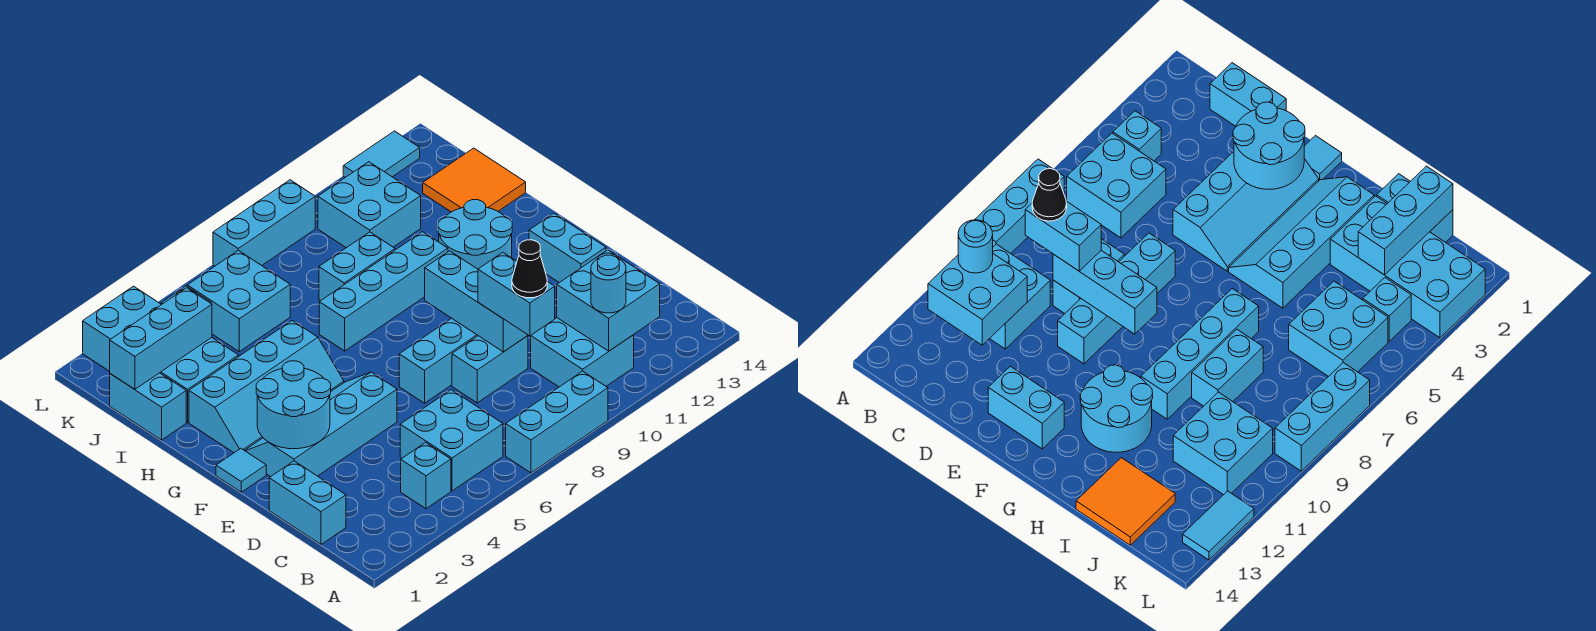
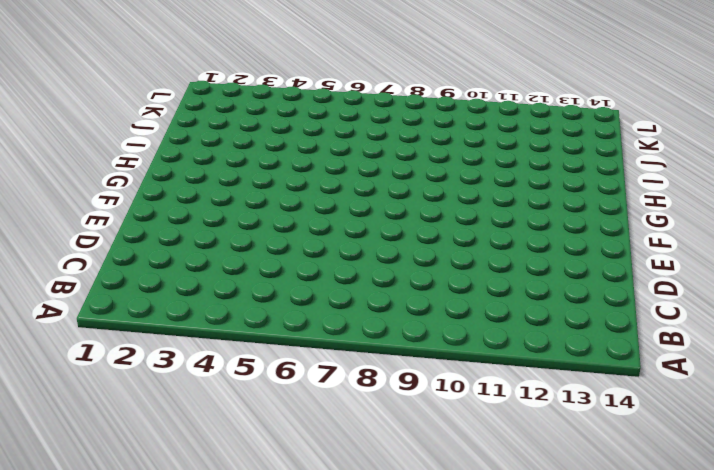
none -> cyan brick A7:A9 level 1
none -> cyan brick B4 level 1
none -> cyan brick B5:C6 level 1

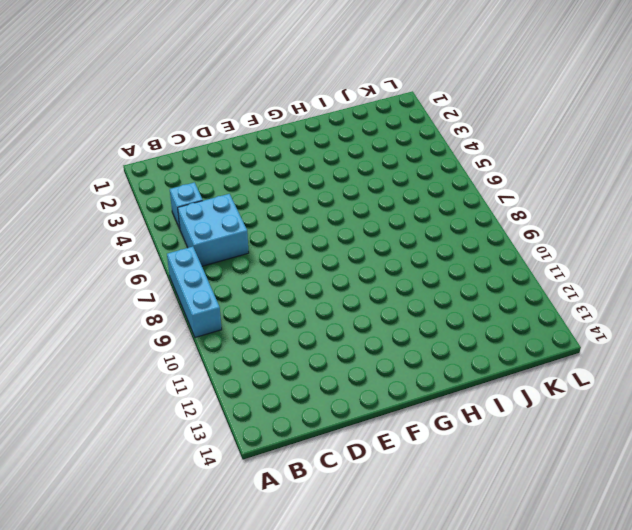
none -> cyan brick B10:C11 level 1
none -> cyan brick C1:D1 level 1
none -> cyan brick D8:D9 level 1

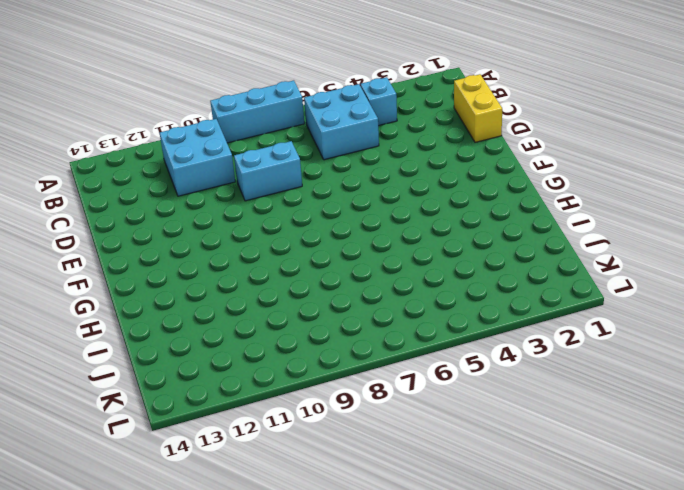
yellow brick C1:D1 level 1 -> cyan brick C1:D1 level 1
none -> cyan slope E2:F5 level 1 top E
none -> cyan brick E7:E10 level 1
none -> cyan brick E13:F13 level 1

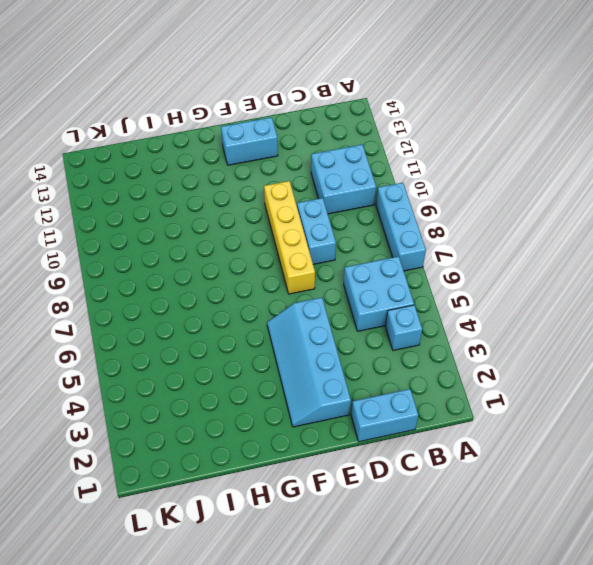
yellow brick E7:E10 level 1 -> cyan brick E7:E10 level 1
none -> cyan tile F1 level 1
none -> cyan slope G2:H5 level 1 top H
none -> cyan round brick G11:H12 level 1

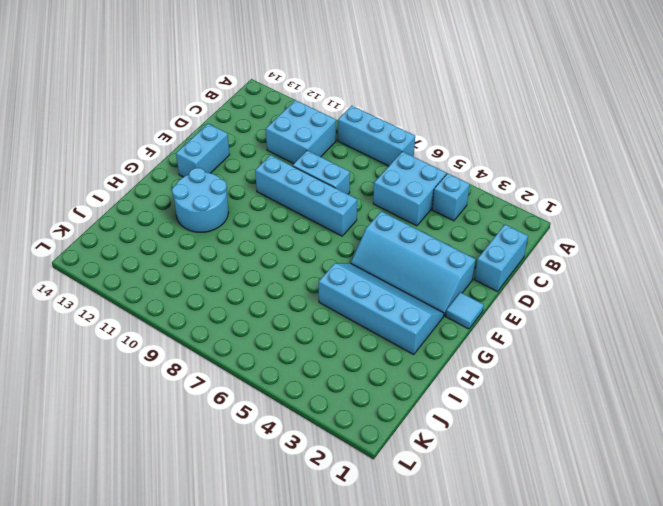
none -> cyan brick H7:H10 level 1
none -> cyan brick I1:J1 level 1
none -> cyan brick I2:L3 level 1

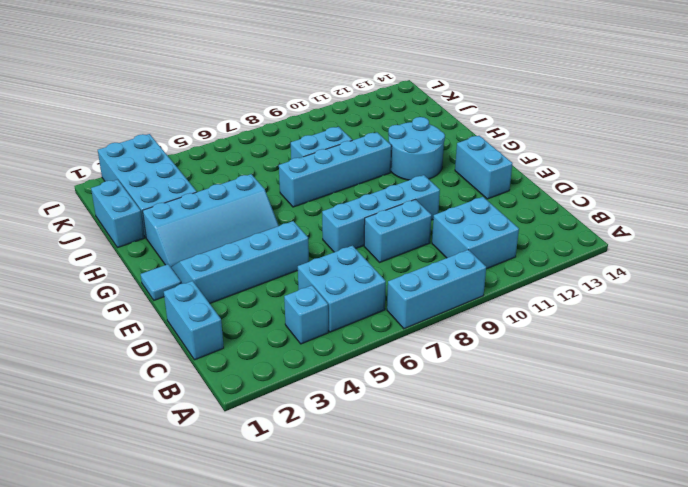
none -> orange tile I13:J14 level 1
none -> cyan brick J5:K6 level 1
none -> cyan brick J10:K11 level 1

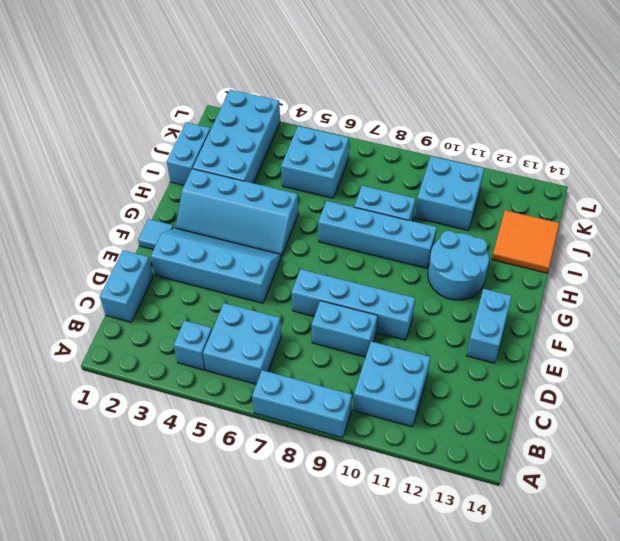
none -> cyan brick K4 level 1
none -> cyan brick L7:L9 level 1
none -> cyan tile L12:L13 level 1

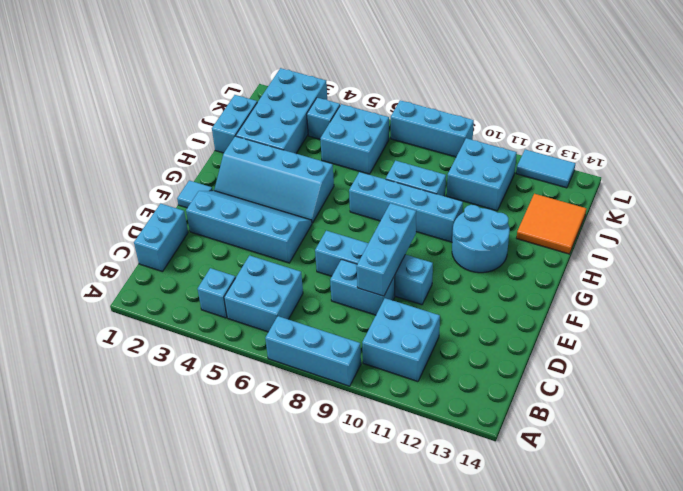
none -> cyan brick E13:F13 level 1
none -> cyan brick B11:C12 level 2
none -> cyan round brick E2:F3 level 2

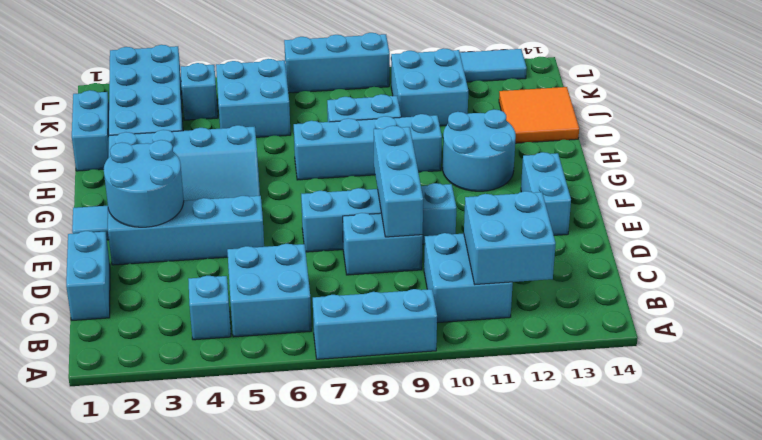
none -> cyan brick J1:J3 level 2
none -> cyan round brick B11 level 3
none -> cyan brick C9:D9 level 3

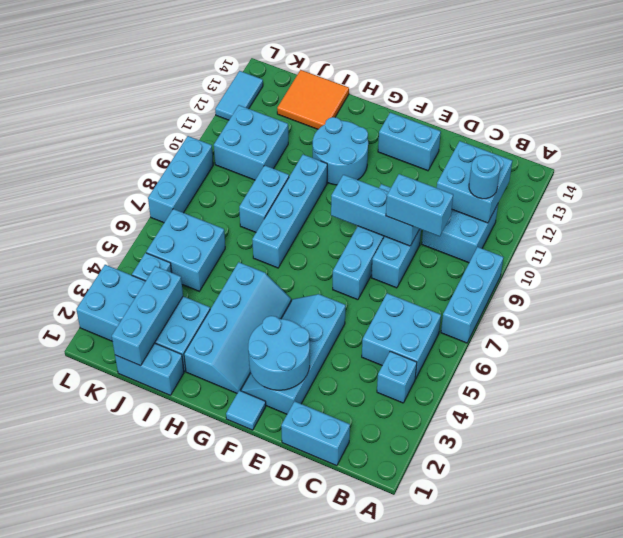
none -> black cone C9 level 4

